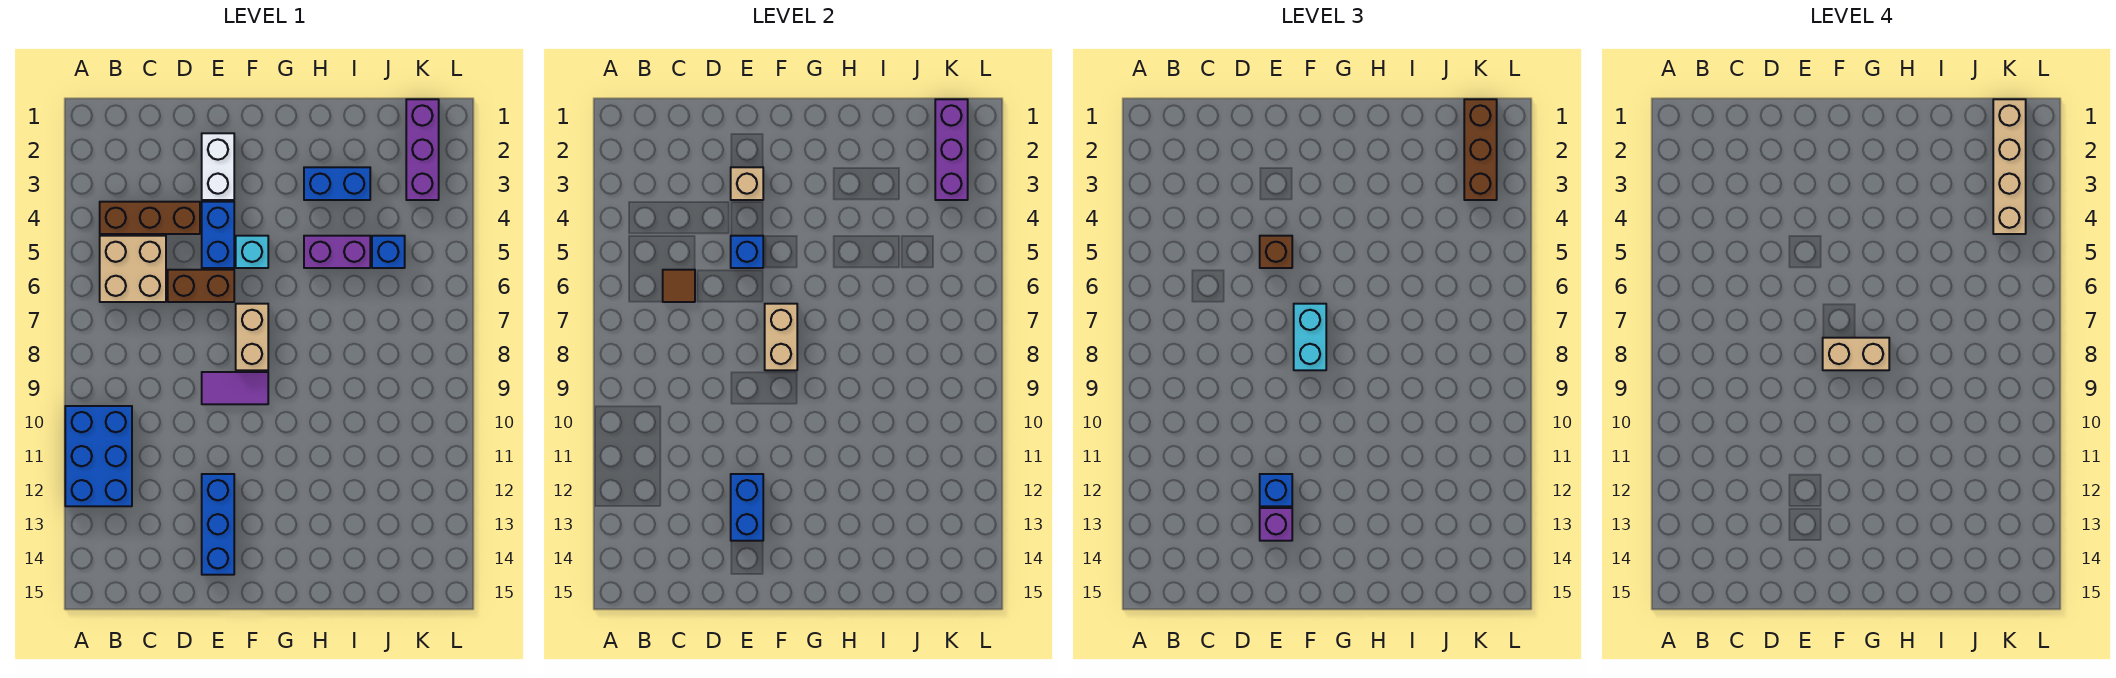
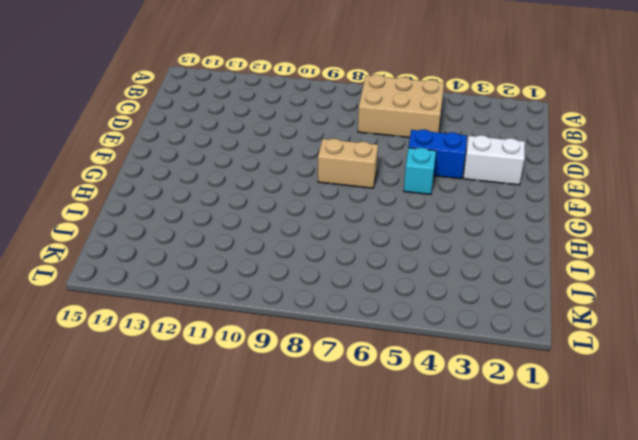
tan brick B5:C7 level 1 -> tan brick B5:C6 level 1
none -> blue brick A10:B12 level 1
none -> brown brick B4:D4 level 1
none -> brown brick D6:E6 level 1

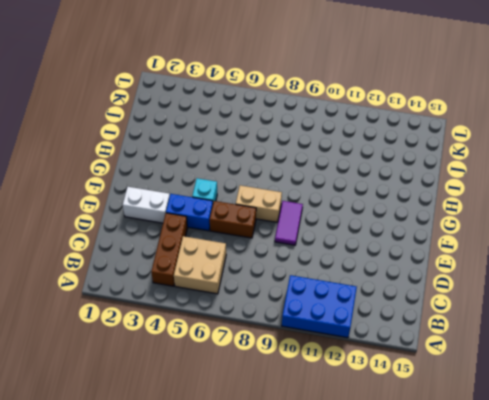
brown brick E6:E7 level 1 -> brown brick D6:E6 level 1
none -> blue brick E12:E14 level 1
none -> blue brick H3:I3 level 1
none -> purple brick H5:I5 level 1

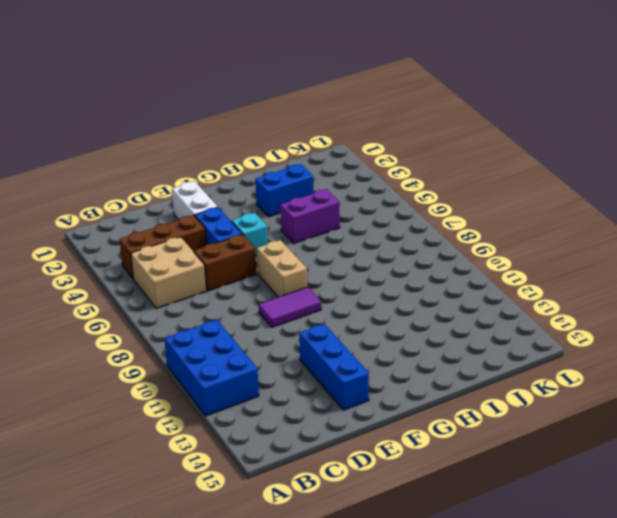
none -> blue brick J5 level 1
none -> purple brick K1:K3 level 1
none -> brown tile C6 level 2

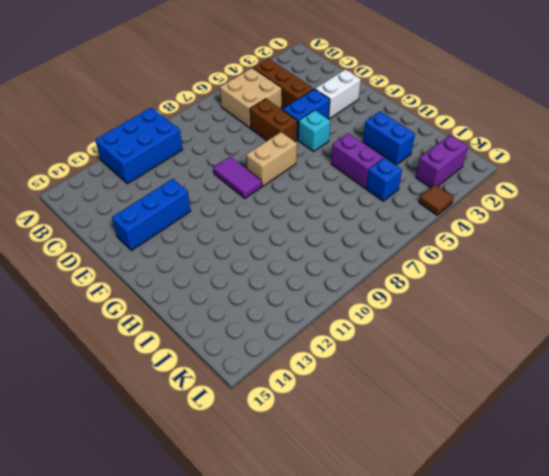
purple brick K2:K3 level 1 -> purple brick K1:K3 level 1
brown tile L4 level 1 -> brown tile C6 level 2
none -> tan brick E3 level 2
none -> blue brick E5 level 2
none -> blue brick E12:E13 level 2

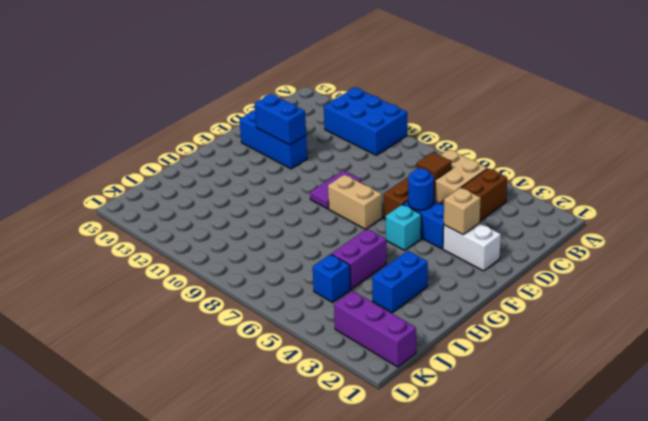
blue round brick E5 level 2 -> blue brick E5 level 2
none -> tan brick F7:F8 level 2
none -> purple brick K1:K3 level 2
none -> brown brick E5 level 3

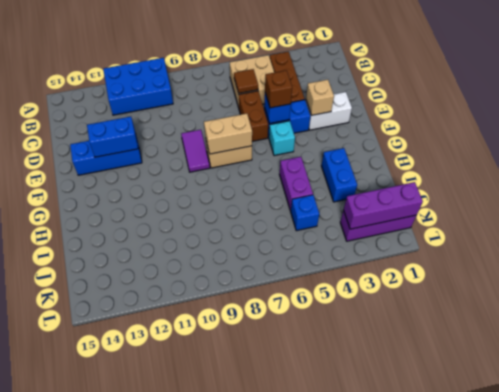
none -> blue brick E12 level 3
none -> purple brick E13 level 3
none -> cyan brick F7:F8 level 3

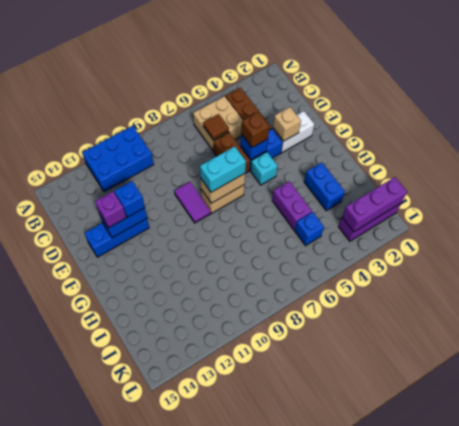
none -> brown brick K1:K3 level 3
none -> tan brick F8:G8 level 4
none -> tan brick K1:K4 level 4

